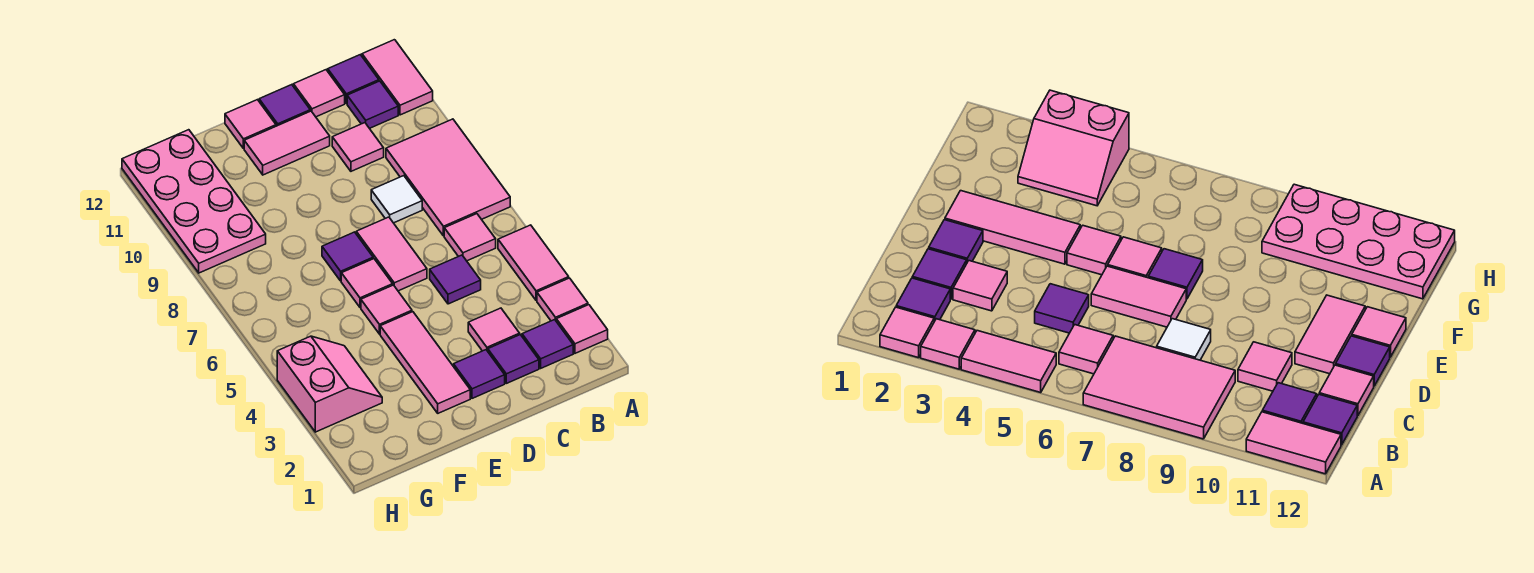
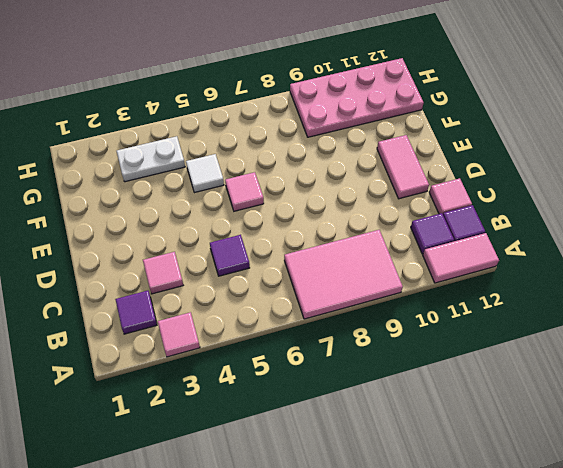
white tile F5 level 1 -> white tile C8 level 1
white plate G3:G4 level 1 -> pink slope G3:H4 level 1 top H
none -> pink tile A2 level 1
none -> pink tile A4:A5 level 1
none -> pink tile B6 level 1

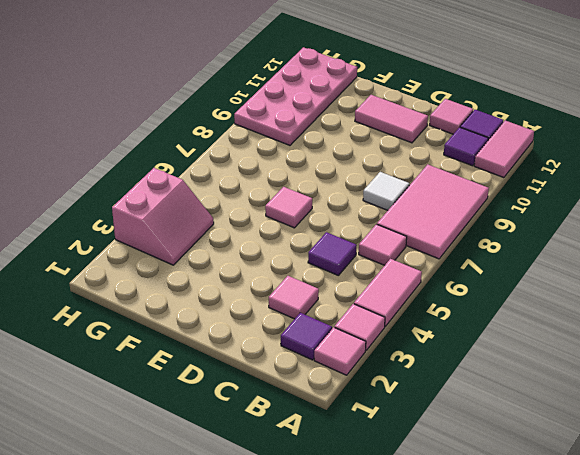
none -> purple tile C2 level 1
none -> pink tile C10 level 1
none -> purple tile D2 level 1

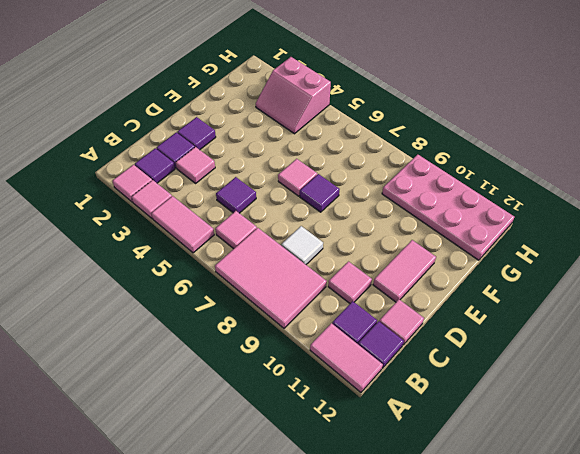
none -> pink tile D6:D7 level 1
none -> purple tile D12 level 1
none -> pink tile E2:E4 level 1

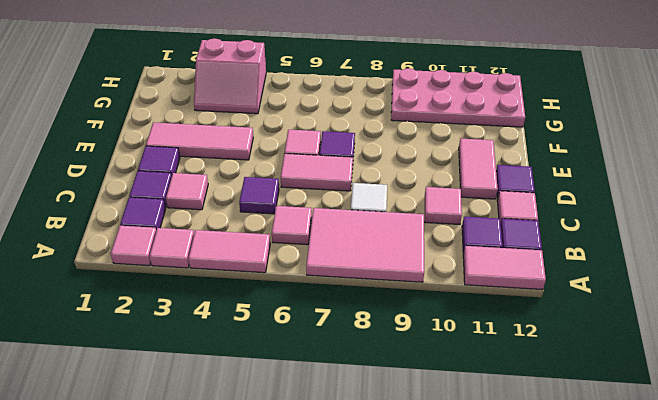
none -> pink tile E5 level 1
none -> pink tile E12 level 1

